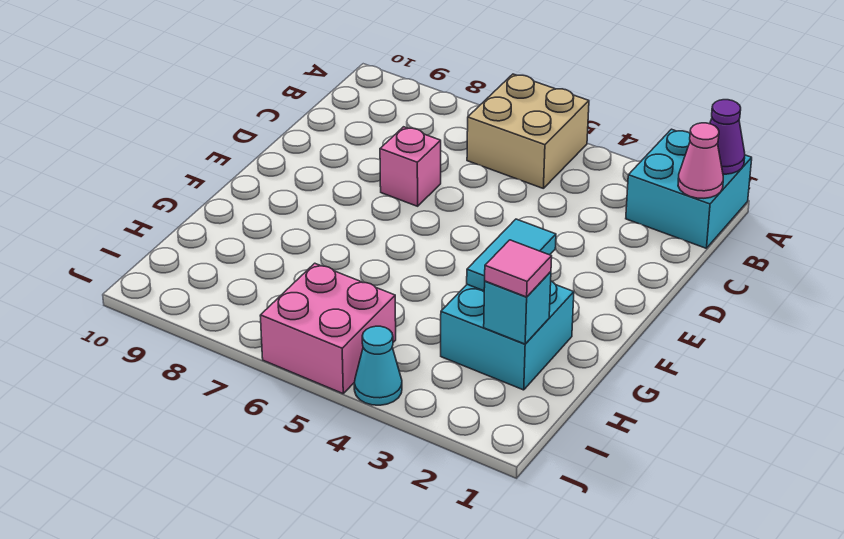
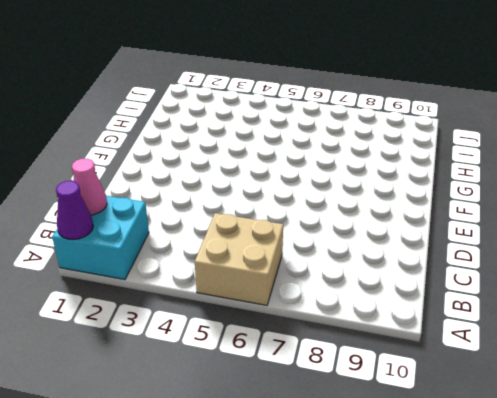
none -> pink brick D7 level 1
none -> cyan brick G2:H3 level 1

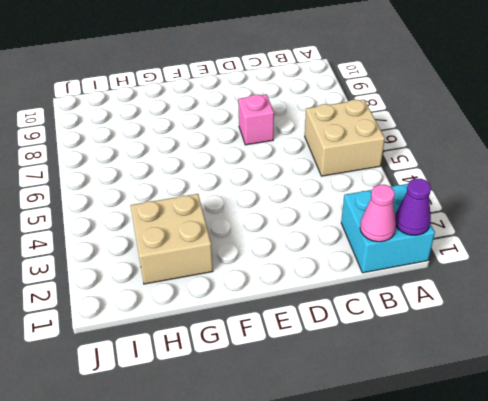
tan brick G2:H3 level 1 -> cyan brick G2:H3 level 1
none -> pink brick I5:J6 level 1
none -> cyan cone J4 level 1

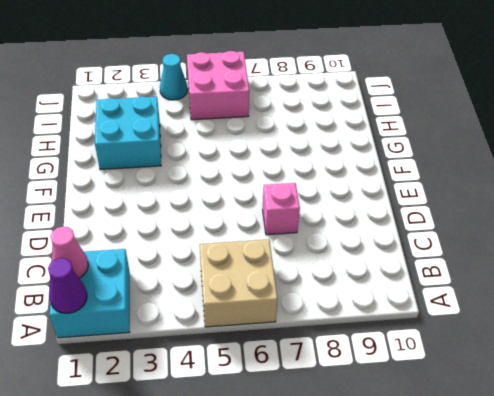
none -> cyan tile F3:G3 level 2
none -> cyan brick H2 level 2

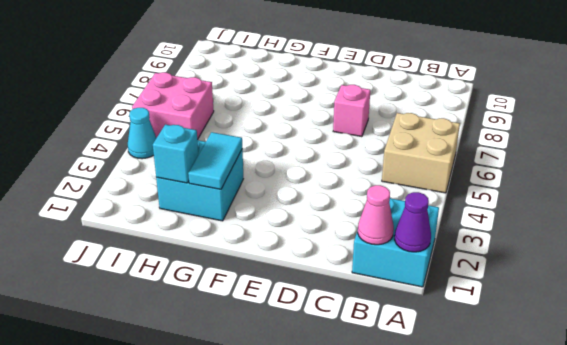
cyan tile G2:G3 level 2 -> cyan tile F3:G3 level 2
none -> pink tile H2 level 3

